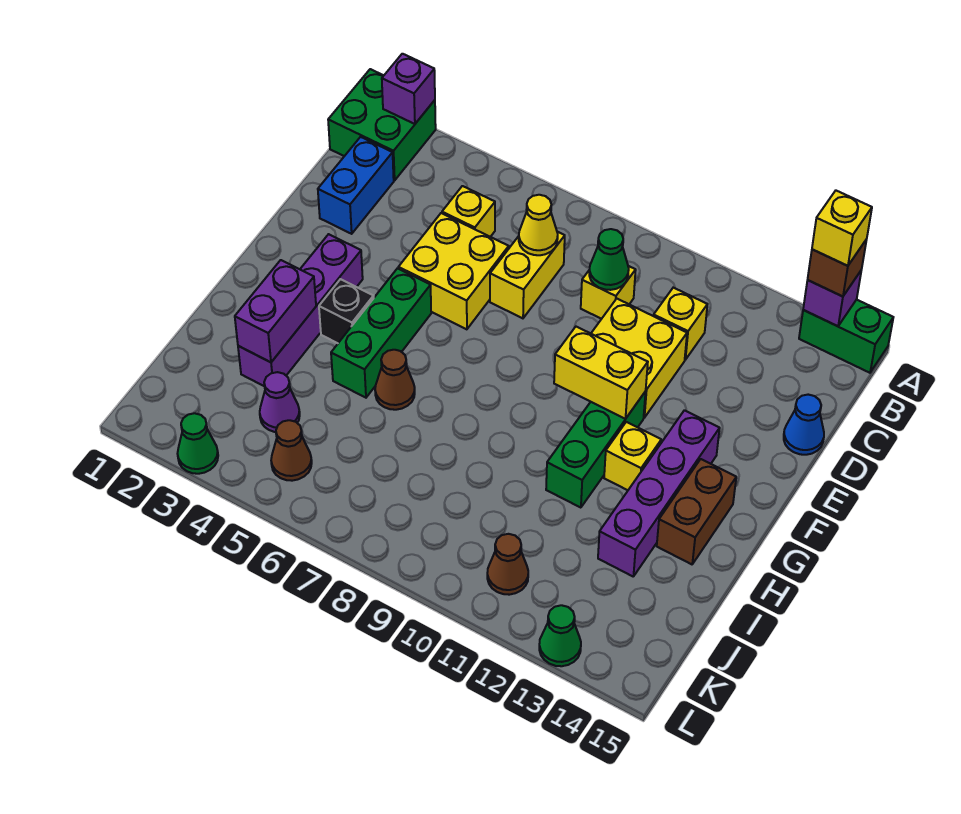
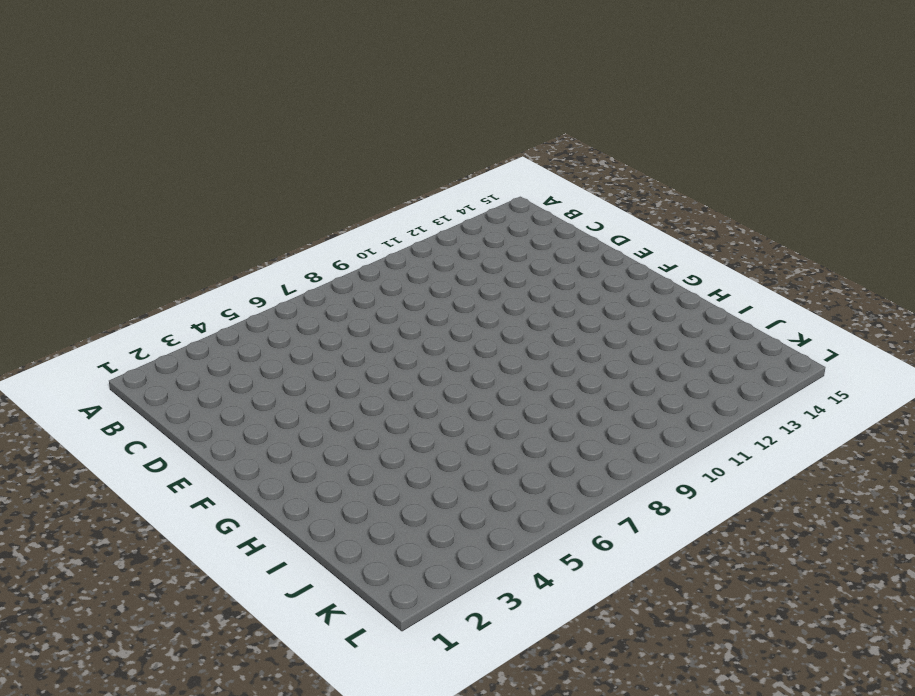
none -> green brick A1:B2 level 1
none -> green brick A14:A15 level 1
none -> blue brick C2:D2 level 1
none -> yellow brick C5 level 1

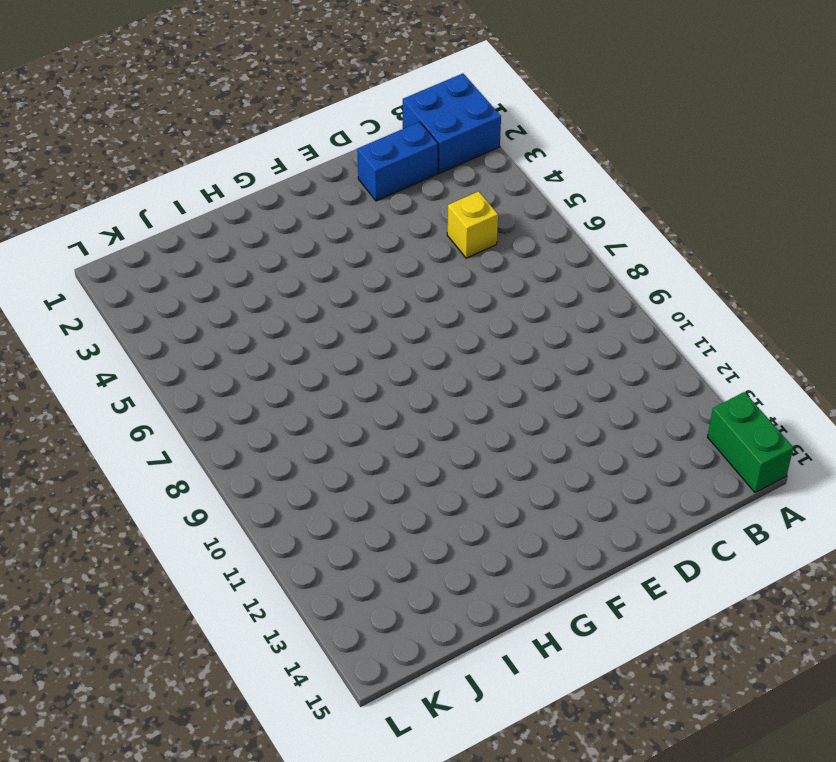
blue brick A1:B2 level 1 -> green brick A1:B2 level 1
none -> yellow brick C7:D7 level 1
none -> yellow brick C9 level 1
none -> yellow brick C11 level 1
none -> yellow brick D5:E6 level 1

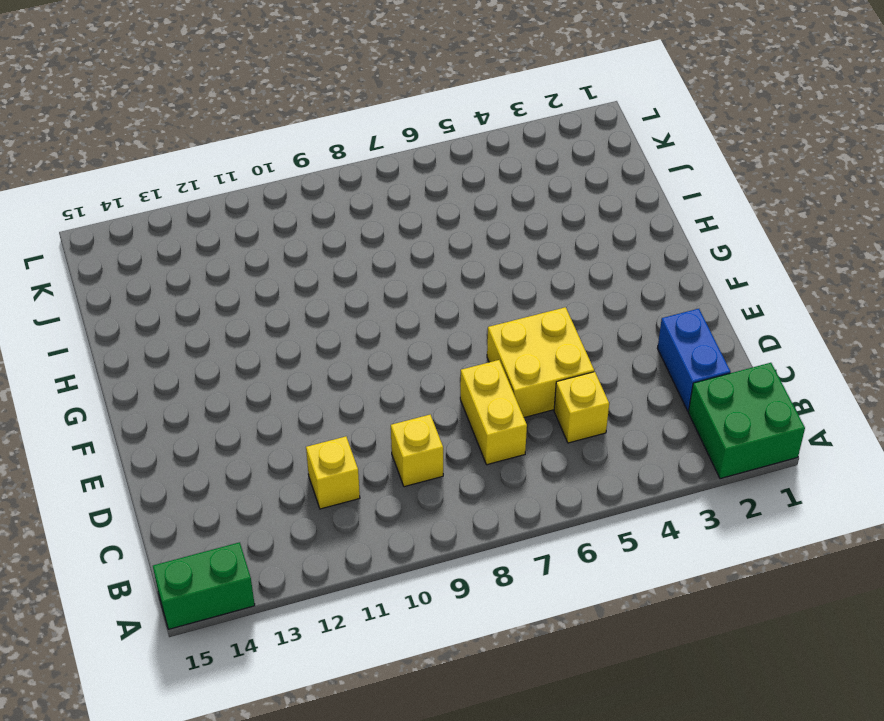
none -> yellow brick D10:E11 level 1
none -> blue cone D15 level 1
none -> purple brick F3:I3 level 1
none -> green brick F5:H5 level 1

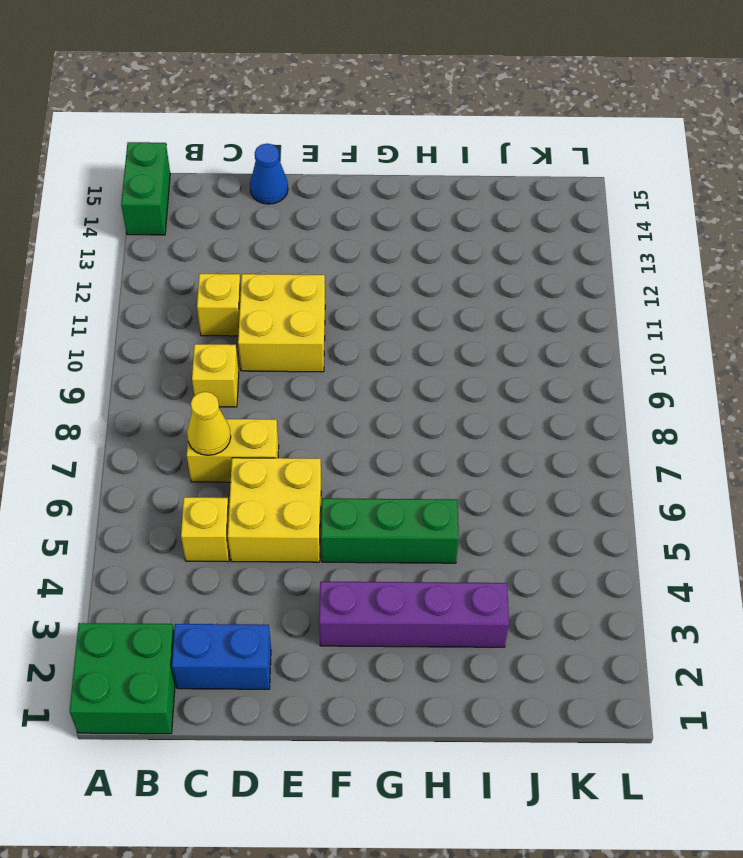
none -> green brick F11:H11 level 1
none -> purple brick F13:I13 level 1
none -> black brick G4 level 1
none -> yellow brick G12 level 1

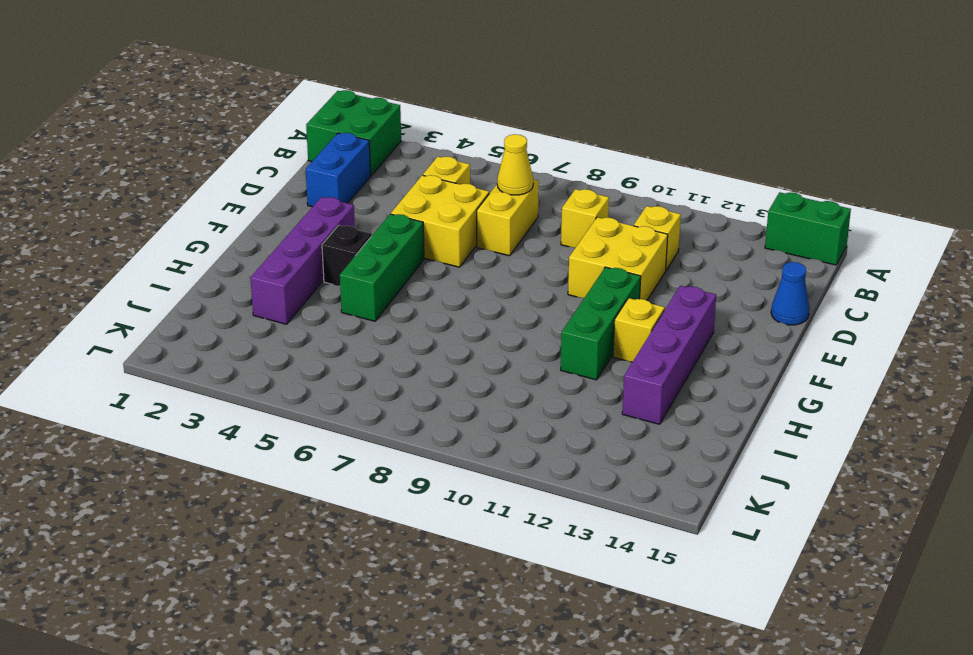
none -> brown brick G14:H14 level 1
none -> brown cone H6 level 1
none -> purple cone J4 level 1
none -> brown cone K5 level 1

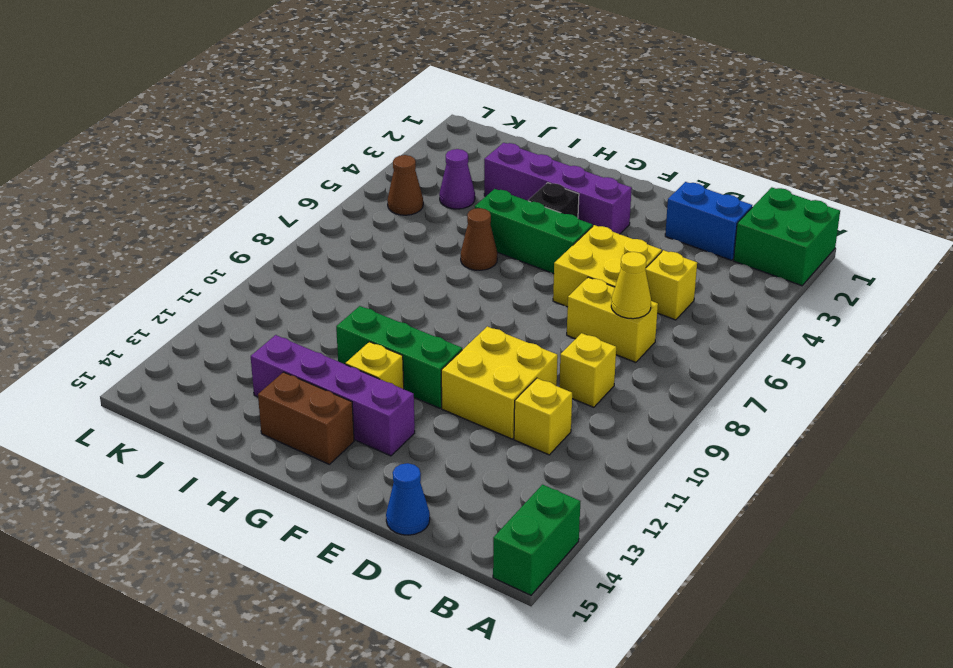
none -> brown cone K11 level 1
none -> green cone L3 level 1
none -> green cone L13 level 1
none -> purple brick A2 level 2

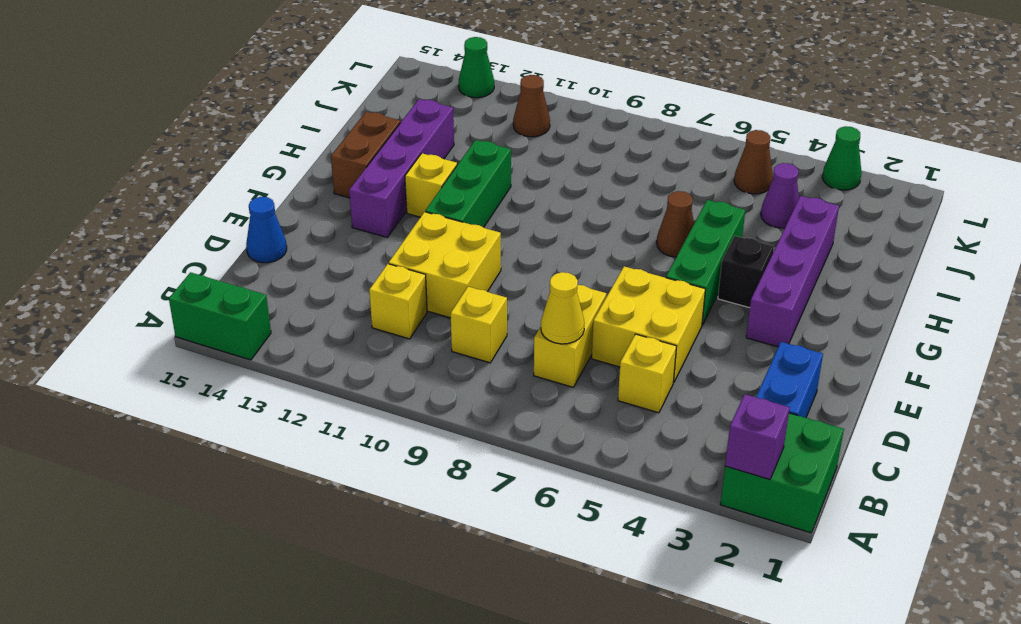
none -> purple brick A14 level 2
none -> green cone C9 level 2
none -> yellow brick F10:F11 level 2
none -> purple brick H3:I3 level 2

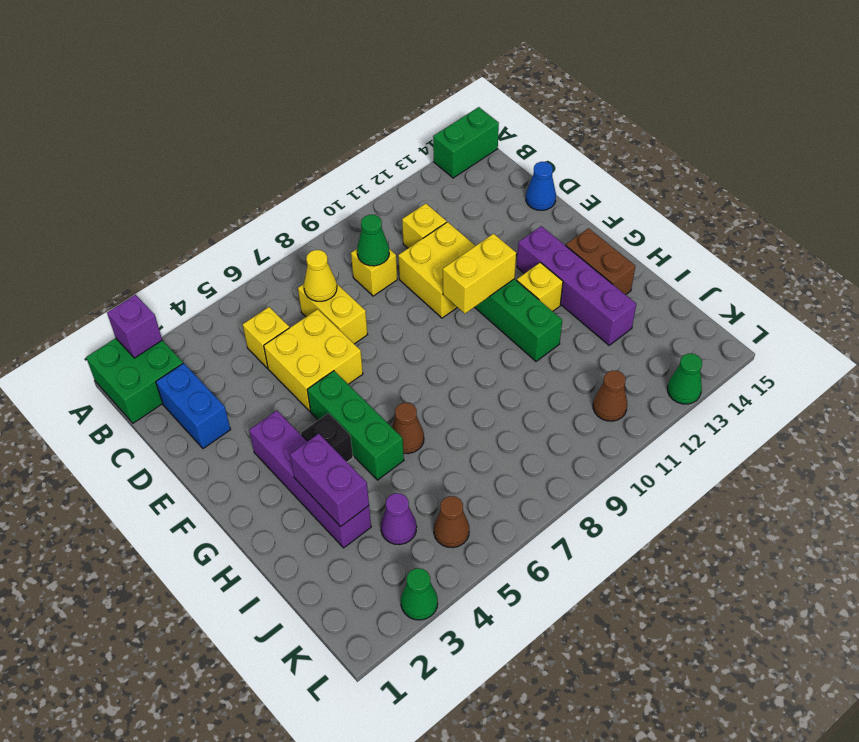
none -> purple brick A14 level 2
none -> brown brick A14 level 3
none -> yellow brick A14 level 4

